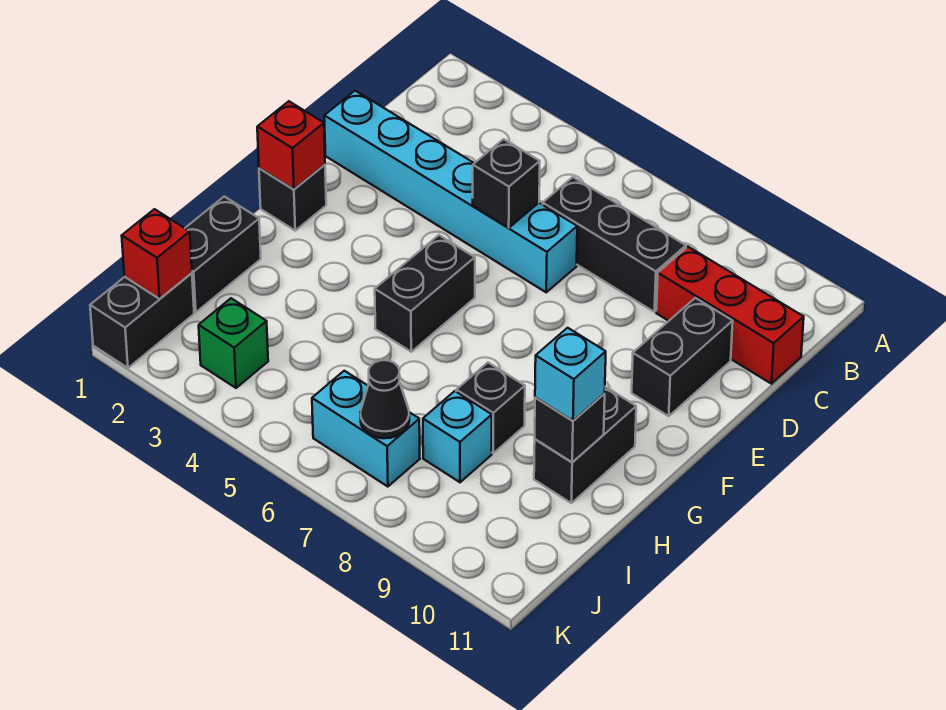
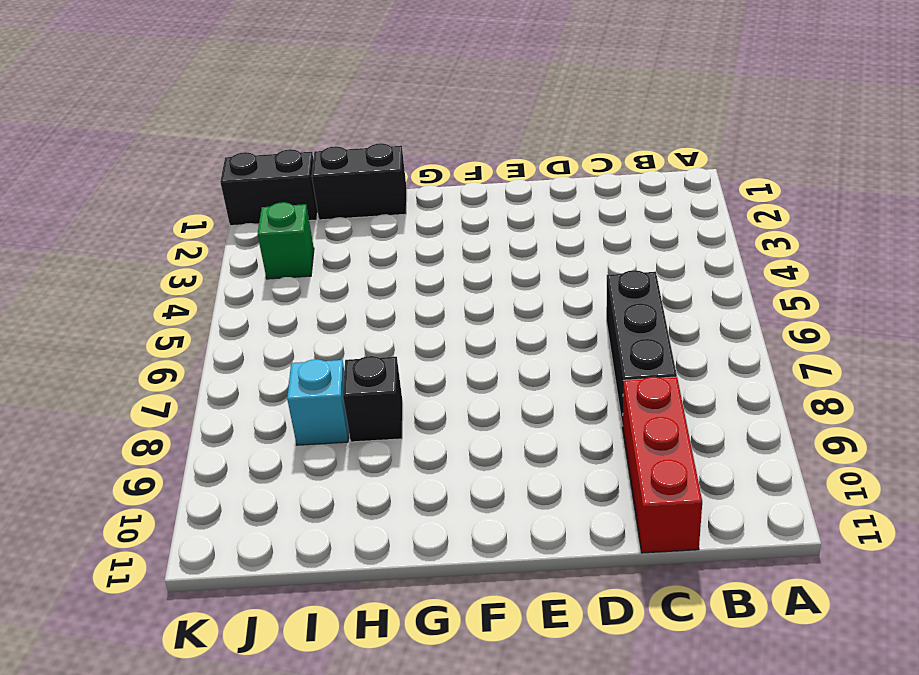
none -> cyan brick D1:D6 level 1
none -> black brick D10:E10 level 1
none -> black brick F1 level 1

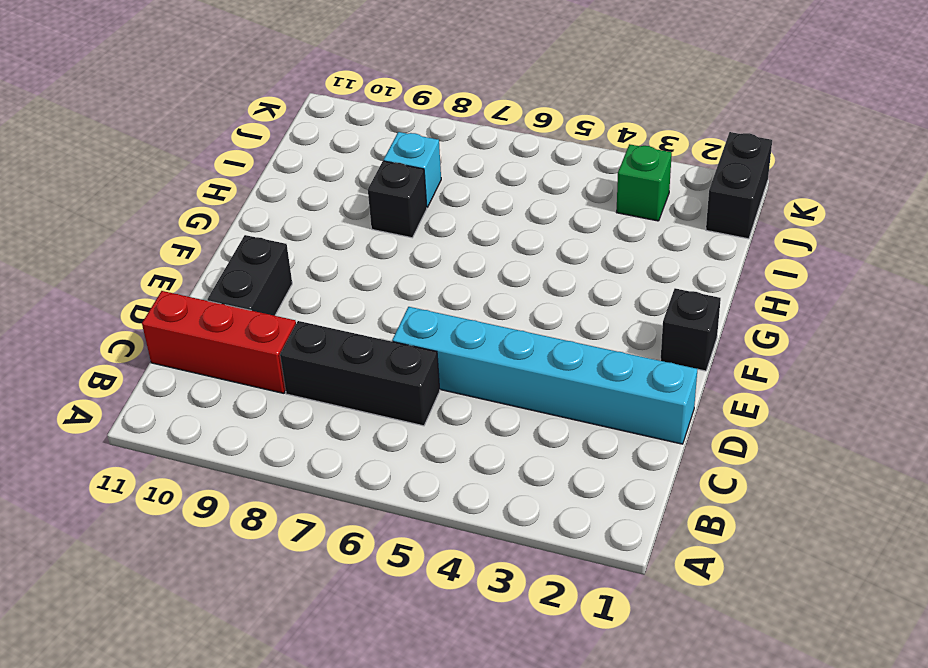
none -> black brick F5:G5 level 1
none -> black brick G10:H10 level 1
none -> black brick H1:I1 level 1

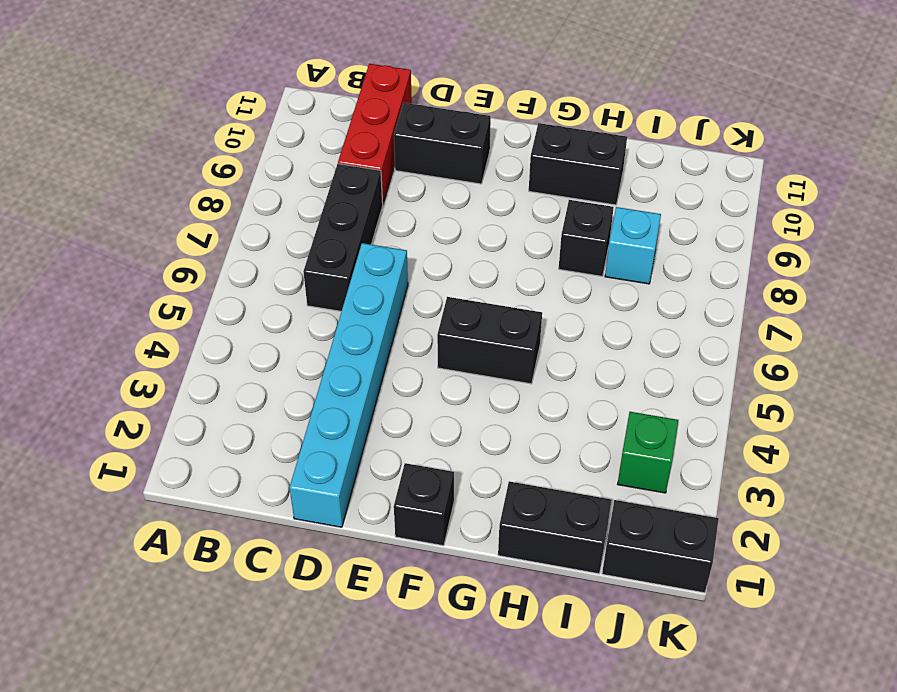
none -> cyan brick J6:J7 level 1
none -> black brick D5 level 2
none -> red brick F1 level 2

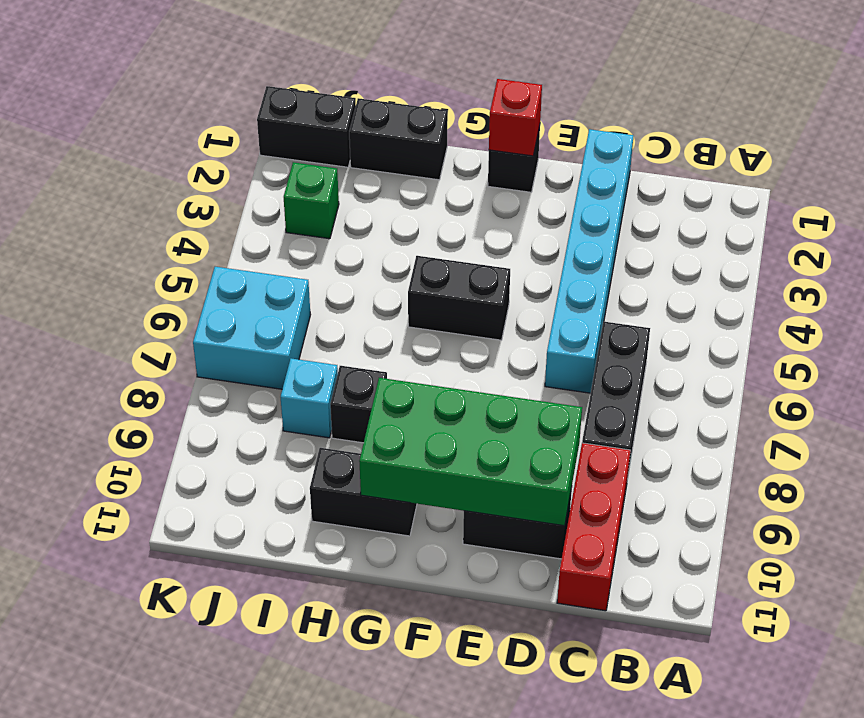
green brick D9:G10 level 2 -> none
cyan brick J6:K7 level 1 -> cyan brick J6:J7 level 1
none -> black brick D5 level 2
none -> black brick H10 level 2
none -> red brick J1 level 2

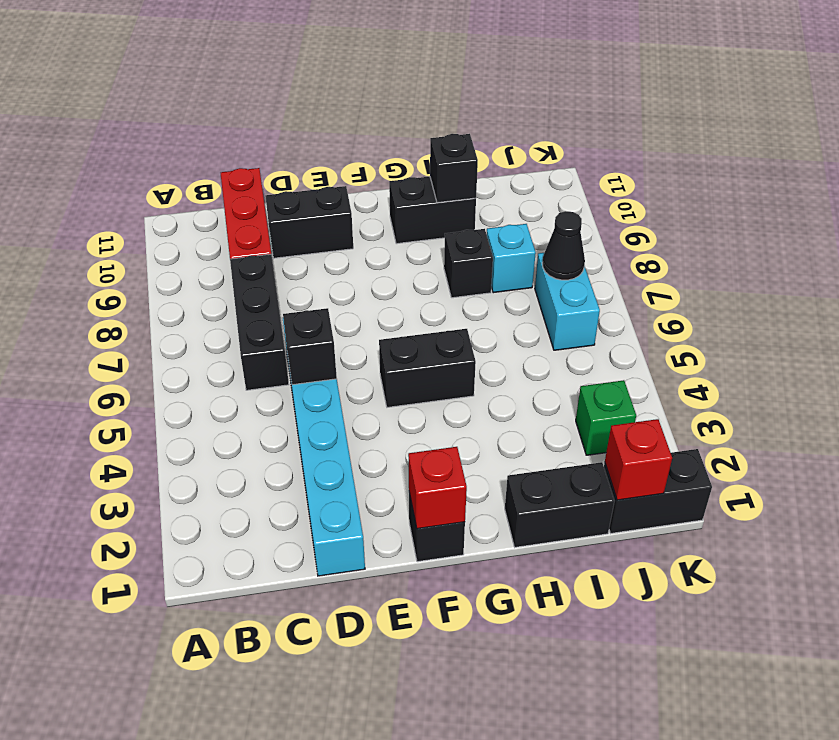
none -> cyan brick H10 level 3

